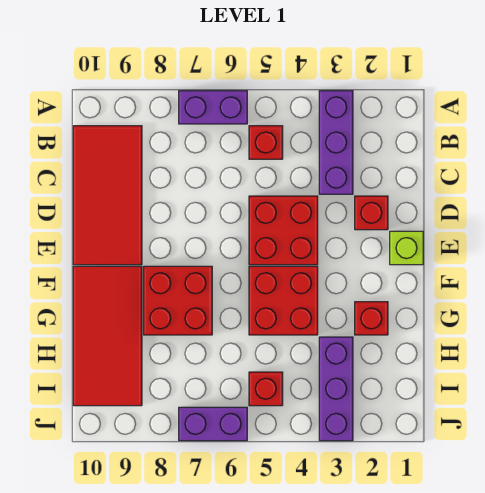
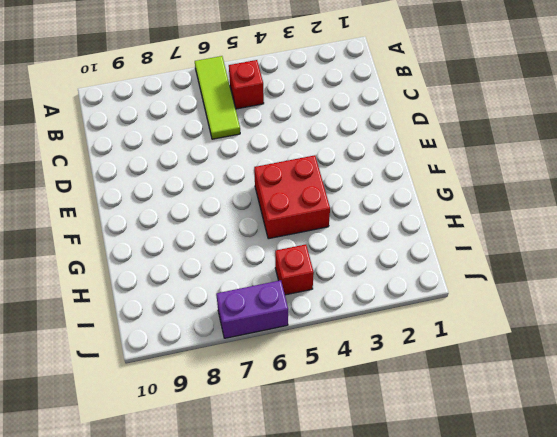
lime tile A6:C6 level 1 -> purple brick A6:A7 level 1
none -> purple brick A3:C3 level 1
none -> red tile B9:E10 level 1
none -> red brick D2 level 1

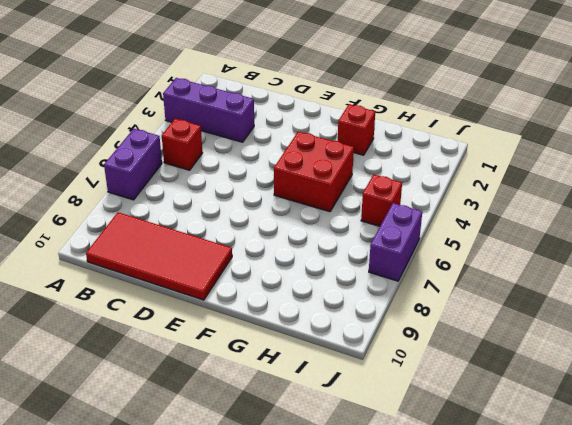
none -> red brick D2 level 1
none -> red brick D4:E5 level 1
none -> lime brick E1 level 1

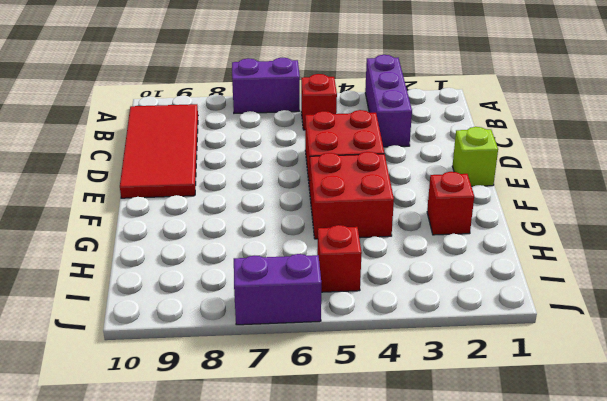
none -> red brick D2 level 1
none -> red brick F7:G8 level 1
none -> red tile F9:I10 level 1

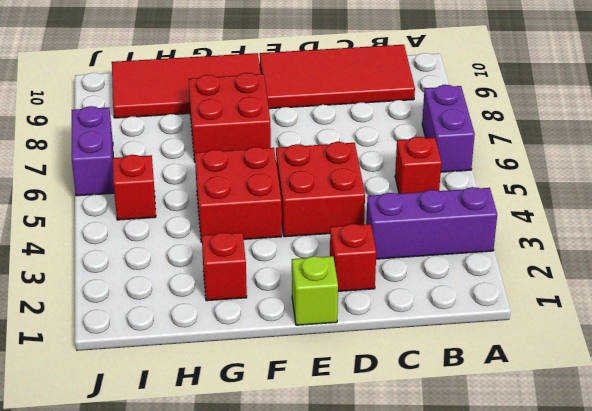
none -> purple brick H3:J3 level 1

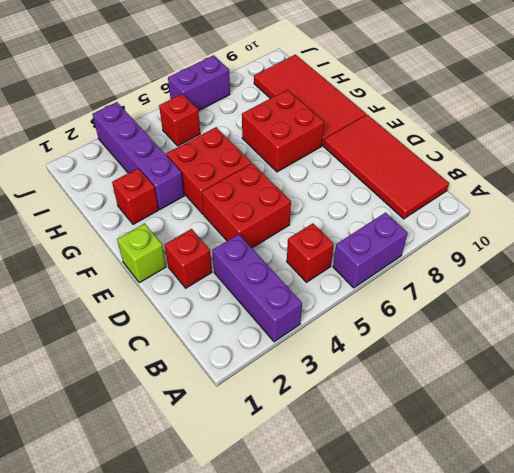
purple brick G3:J3 level 1 -> purple brick H3:J3 level 1

